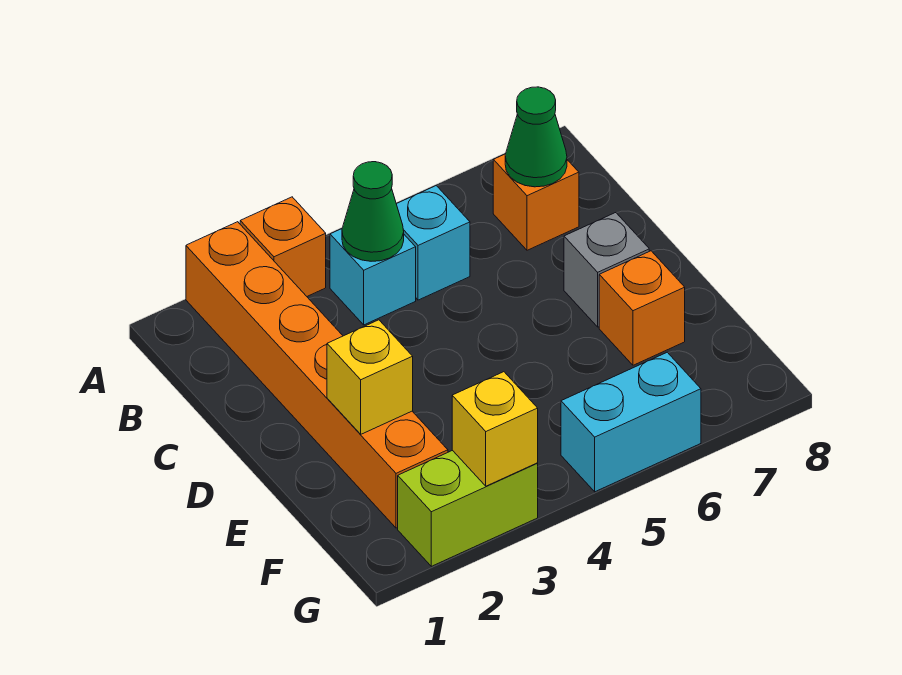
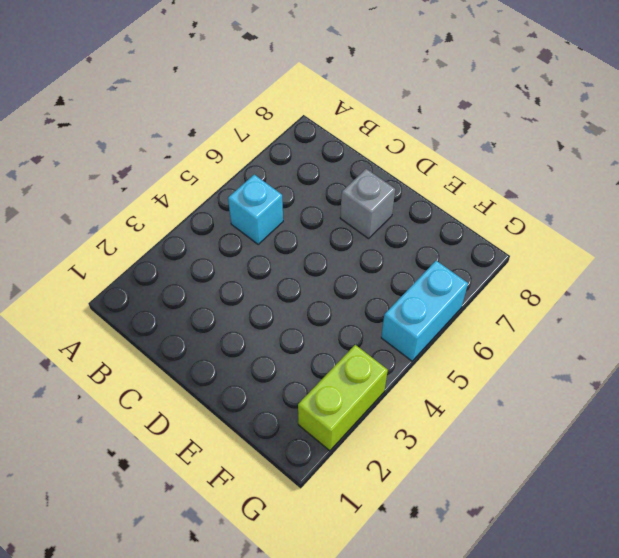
none -> orange brick A2:F2 level 1
none -> orange brick A3 level 1
none -> cyan brick B4 level 1

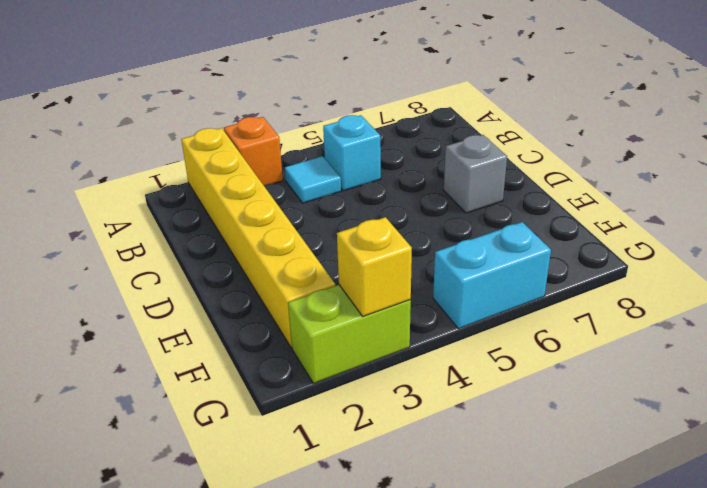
yellow brick A2:F2 level 1 -> orange brick A2:F2 level 1
cyan tile B4 level 1 -> cyan brick B4 level 1
none -> orange brick B7 level 1
none -> orange brick E7 level 1
none -> green cone B4 level 2

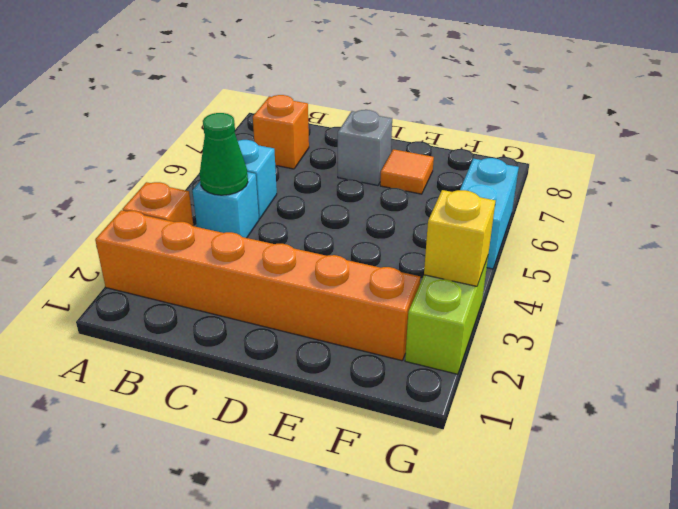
orange tile E7 level 1 -> orange brick E7 level 1
none -> green cone B7 level 2
none -> yellow brick E2 level 2

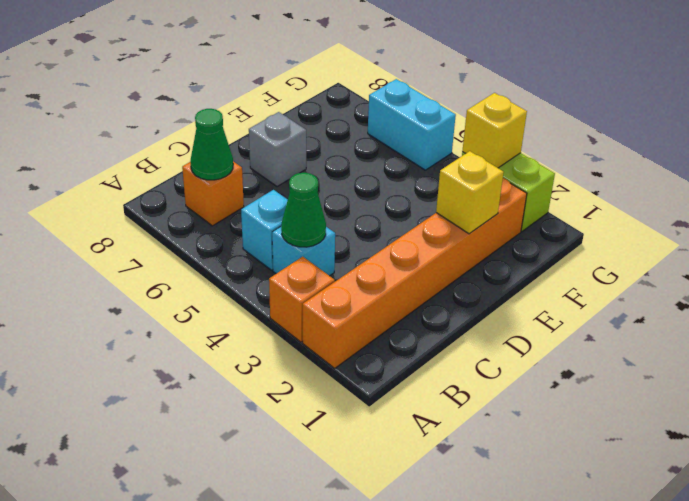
none -> orange brick E7 level 1

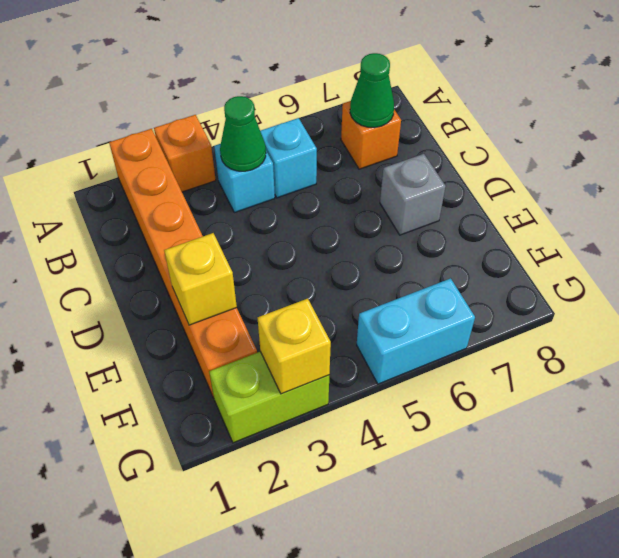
none -> orange brick E7 level 1

